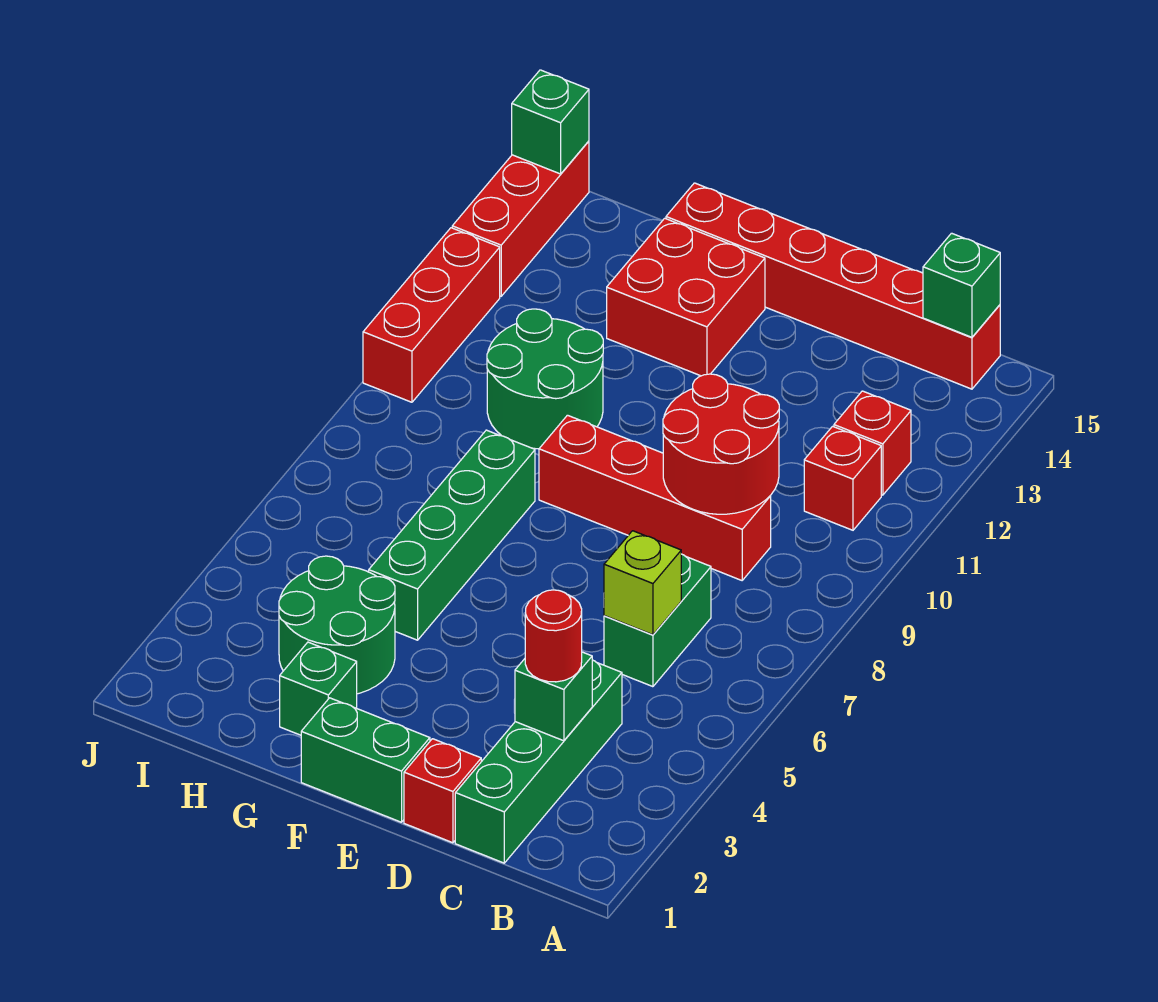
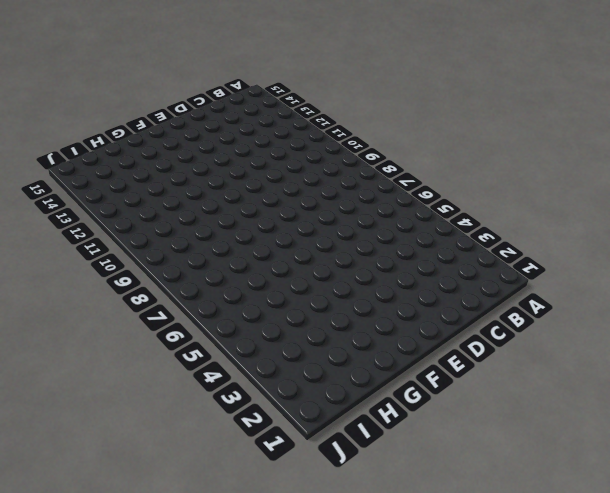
none -> red brick B11 level 1
none -> red brick B12 level 1
none -> red brick B15:G15 level 1

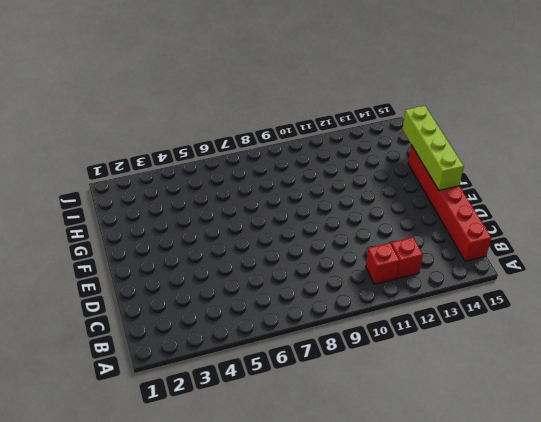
lime brick E15:H15 level 2 -> none
none -> green brick C1:C4 level 1
none -> green brick C6:C7 level 1
none -> red brick C9:F9 level 1

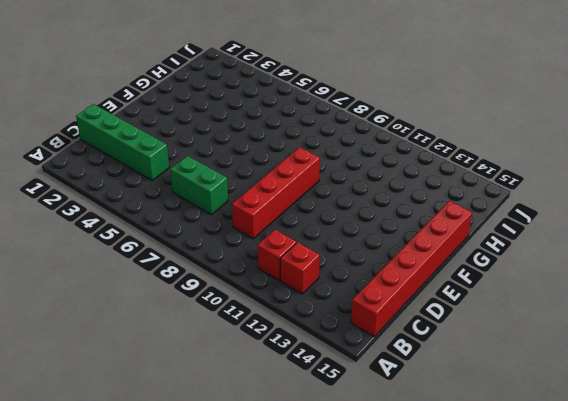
none -> red brick D1 level 1
none -> green brick E1:F1 level 1
none -> red brick F13:G14 level 1

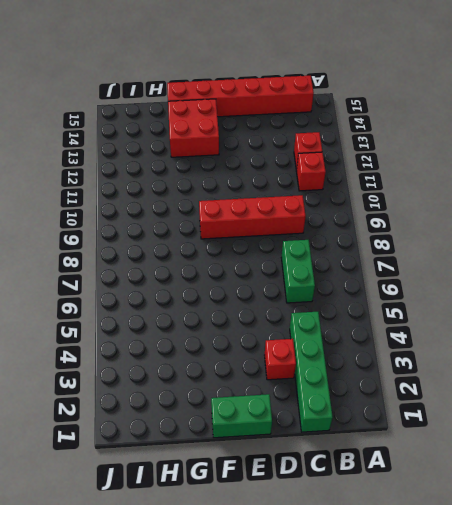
red brick D3 level 1 -> red brick D1 level 1
none -> green brick G2 level 1
none -> green round brick G3:H4 level 1
none -> green brick G5:G8 level 1

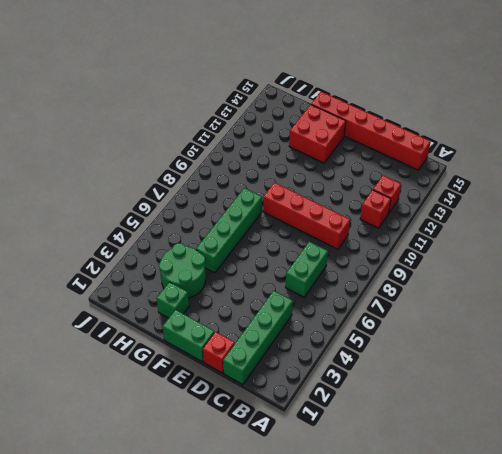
none -> green round brick G10:H11 level 1
none -> red brick J10:J12 level 1
none -> red brick J13:J15 level 1

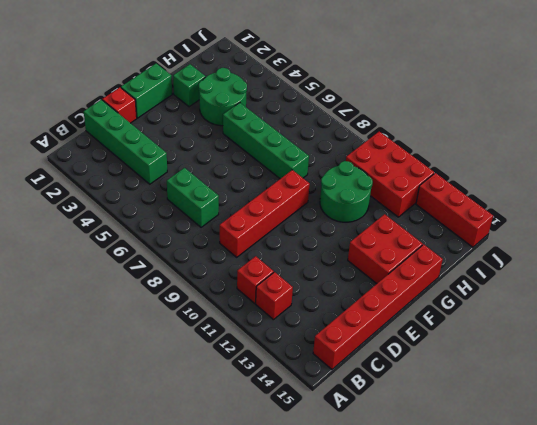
red brick I10:J12 level 1 -> red brick J10:J12 level 1
none -> green brick B15 level 2
none -> green brick C3 level 2
none -> lime brick C6 level 2

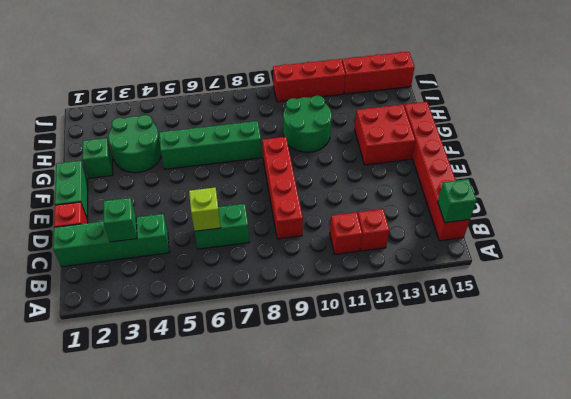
none -> red round brick C9:D10 level 2
none -> green brick J15 level 2
none -> red round brick C3 level 3

